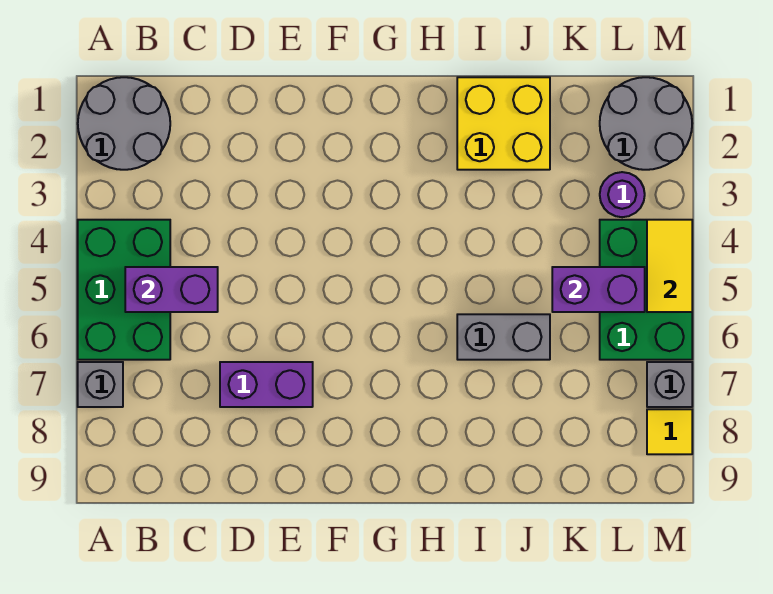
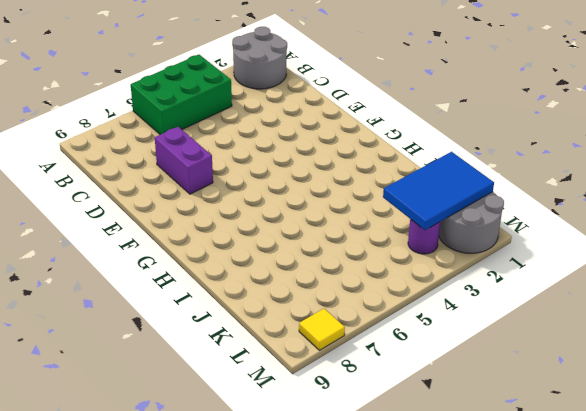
blue tile K1:L3 level 2 -> none
none -> grey brick A7 level 1
none -> yellow brick I1:J2 level 1
none -> grey brick I6:J6 level 1

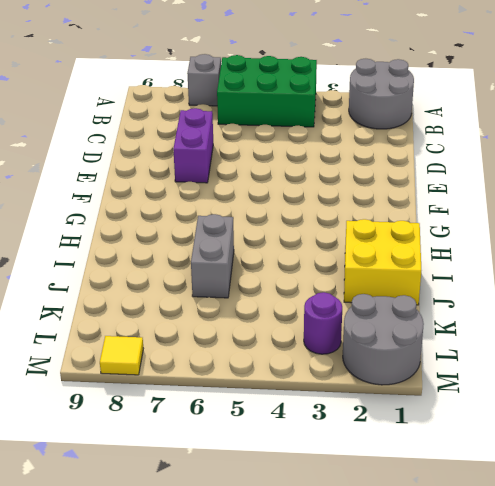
none -> green brick L4:M6 level 1
none -> grey brick M7 level 1
none -> purple brick B5:C5 level 2

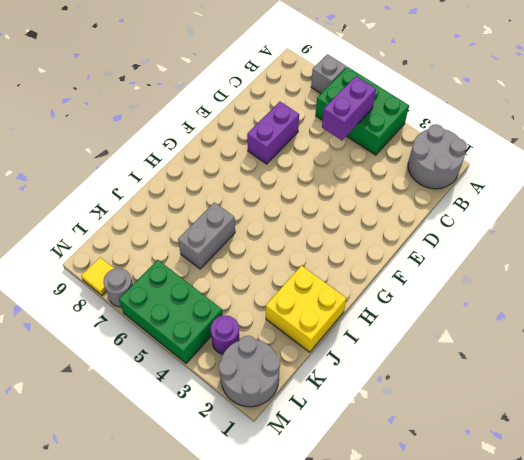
grey round brick M7 level 1 -> grey brick M7 level 1
none -> purple brick K5:L5 level 2
none -> yellow tile M4:M5 level 2

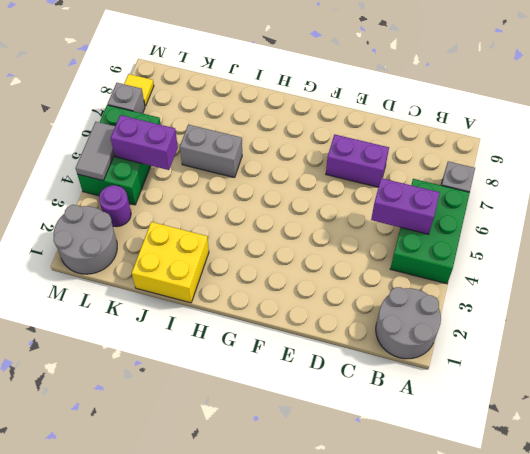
grey tile M4:M5 level 2 -> yellow tile M4:M5 level 2

